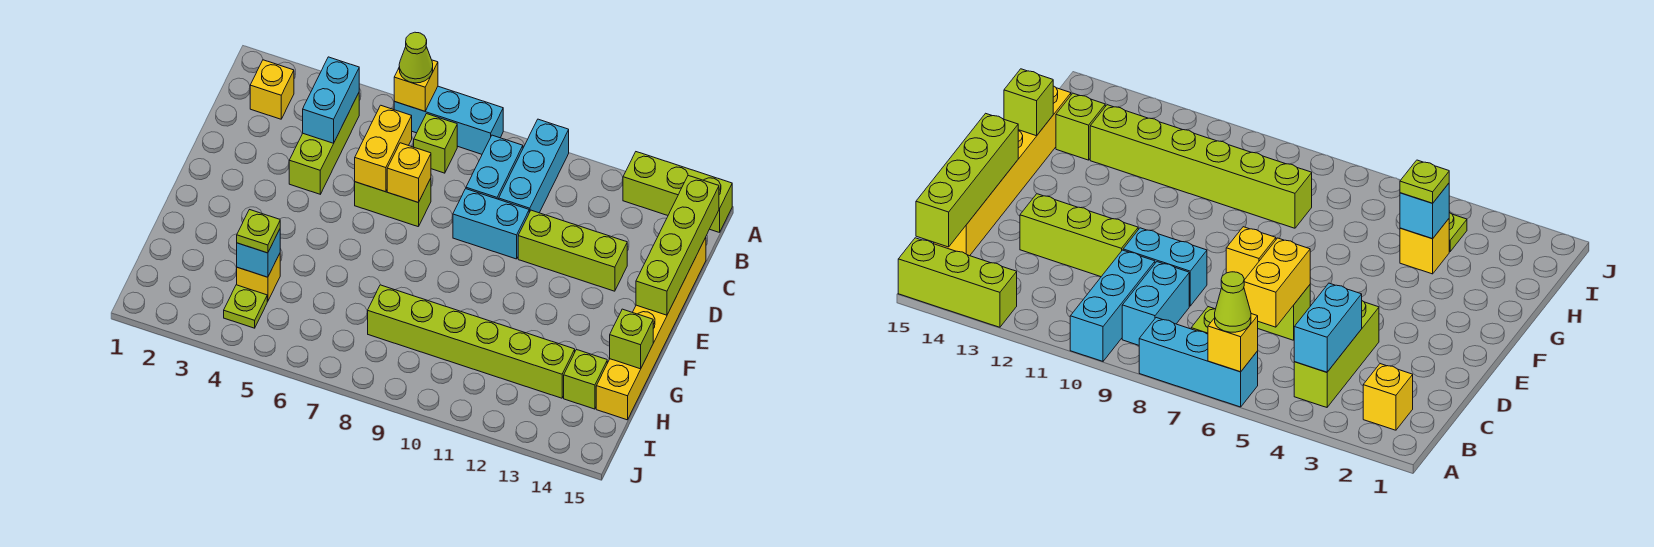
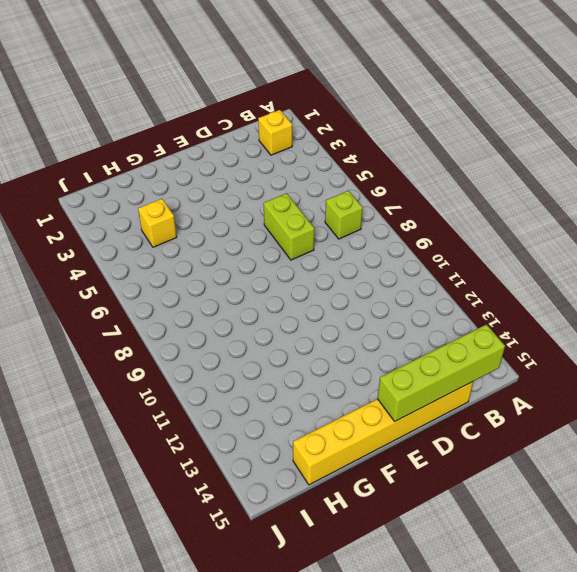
none -> cyan brick A6:A8 level 1
none -> cyan brick A10:C10 level 1
none -> lime brick A13:A15 level 1

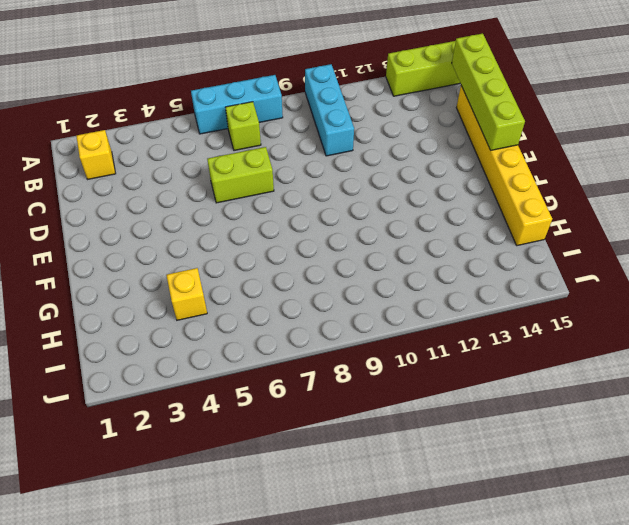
none -> lime brick B4:D4 level 1
none -> cyan brick B9:C9 level 1
none -> cyan brick D9:D10 level 1

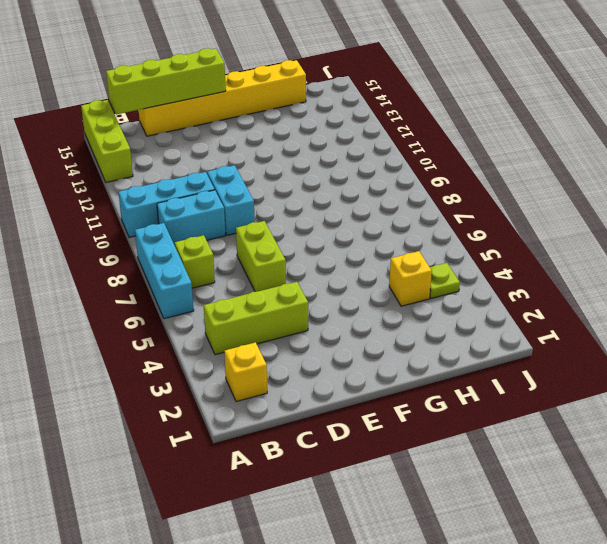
none -> lime brick D11:D13 level 1
none -> lime brick H8:H13 level 1
none -> lime brick H14 level 1

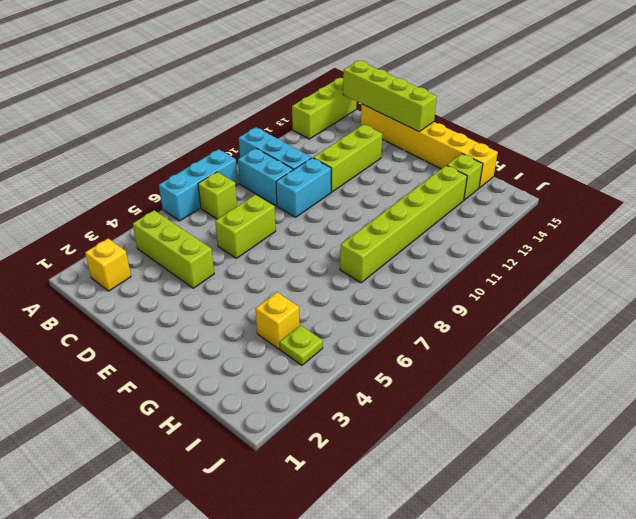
none -> yellow brick A6 level 2
none -> cyan brick B4:C4 level 2
none -> yellow brick C6:D6 level 2

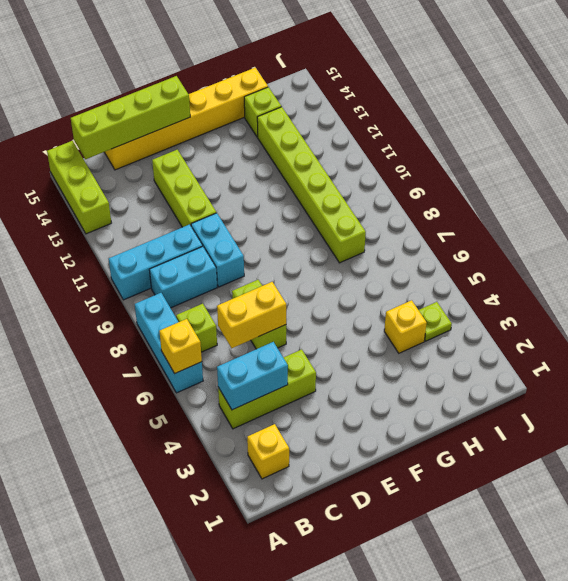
none -> yellow brick D7 level 2
none -> lime brick G15 level 2
none -> cyan brick H4 level 2

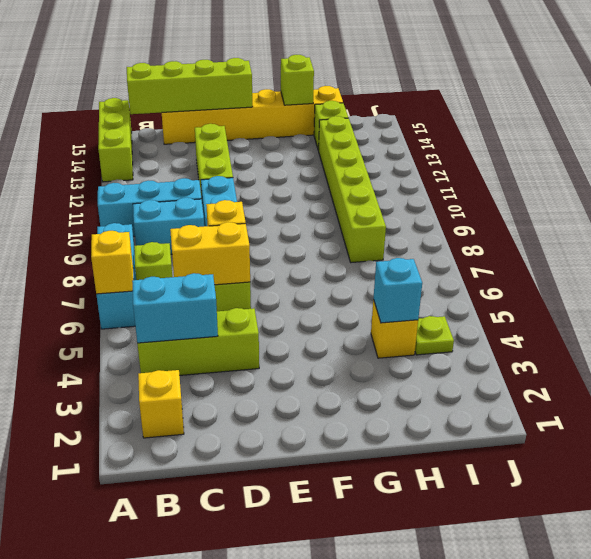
none -> lime cone A6 level 3
none -> lime plate H4 level 3

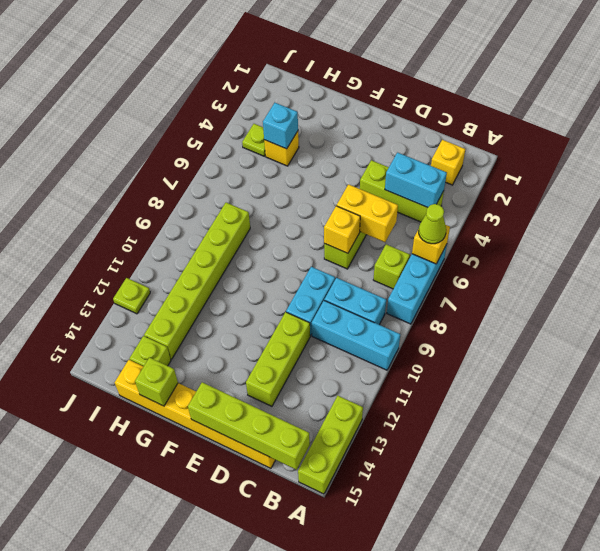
lime plate J12 level 1 -> lime plate H4 level 3

